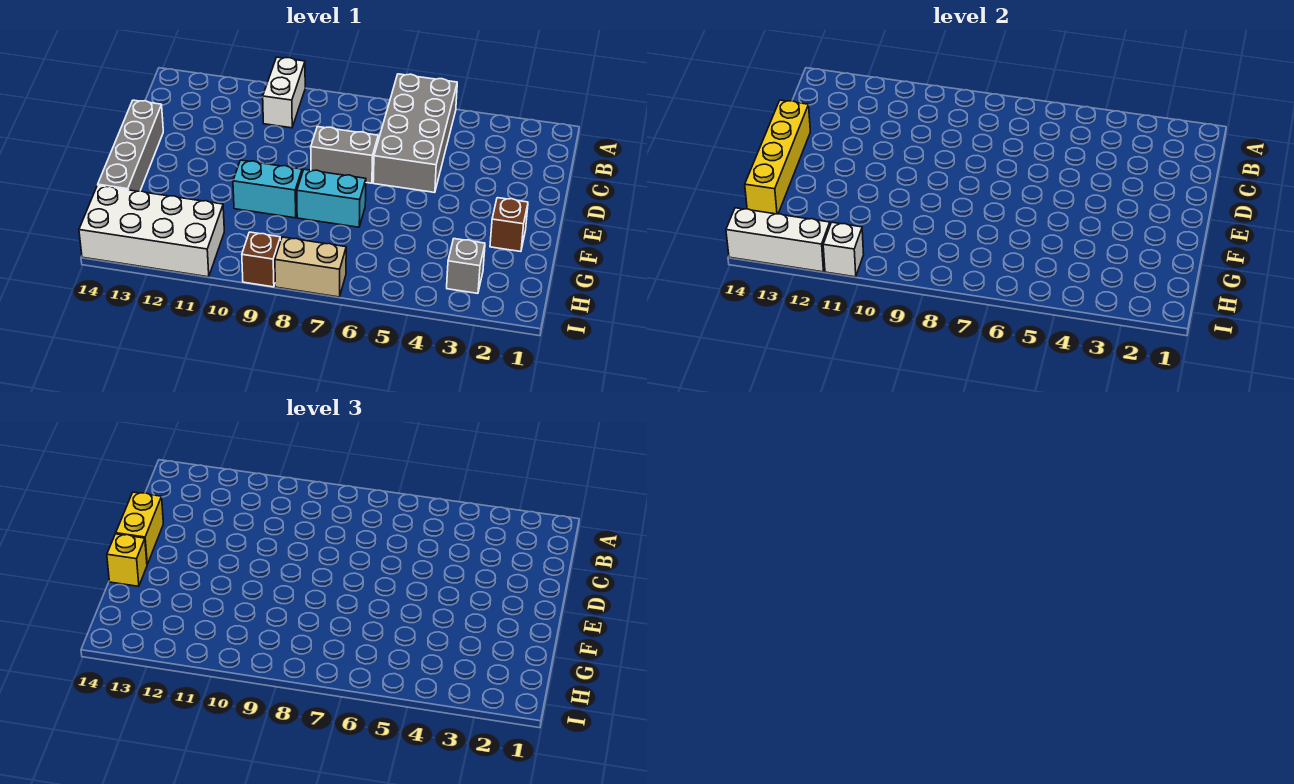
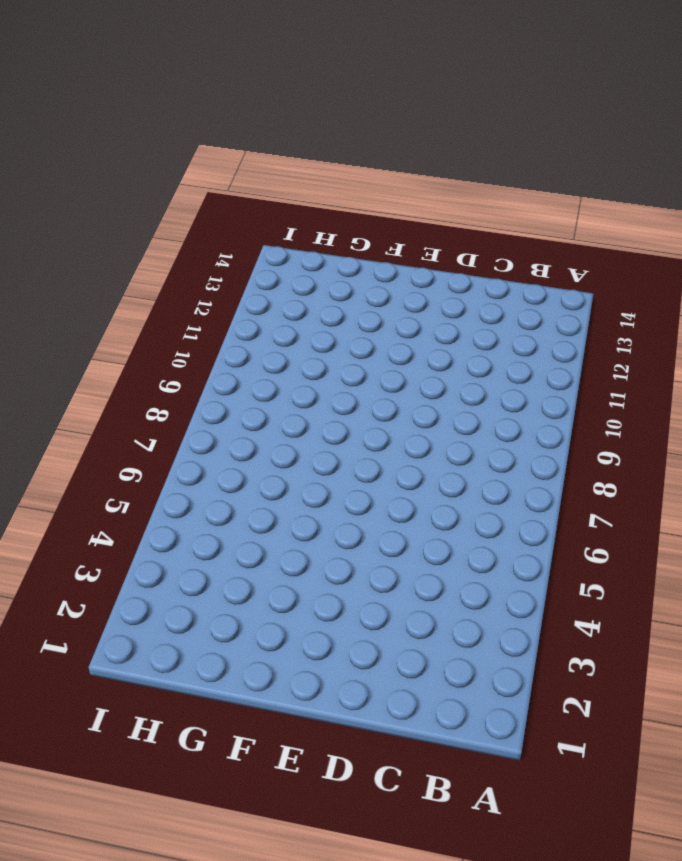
none -> grey brick A5:D6 level 1
none -> white brick A10:B10 level 1
none -> grey brick D7:D8 level 1

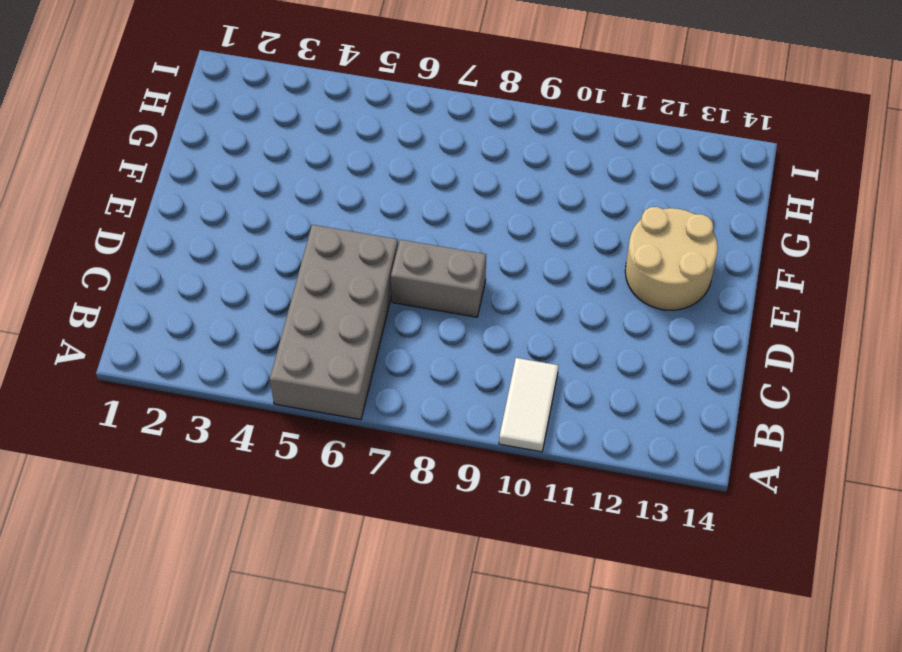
white tile A10:B10 level 1 -> white brick A10:B10 level 1
tan round brick E12:F13 level 1 -> none
none -> grey brick D14:G14 level 1
none -> brown brick F2 level 1
none -> cyan brick F7:F8 level 1

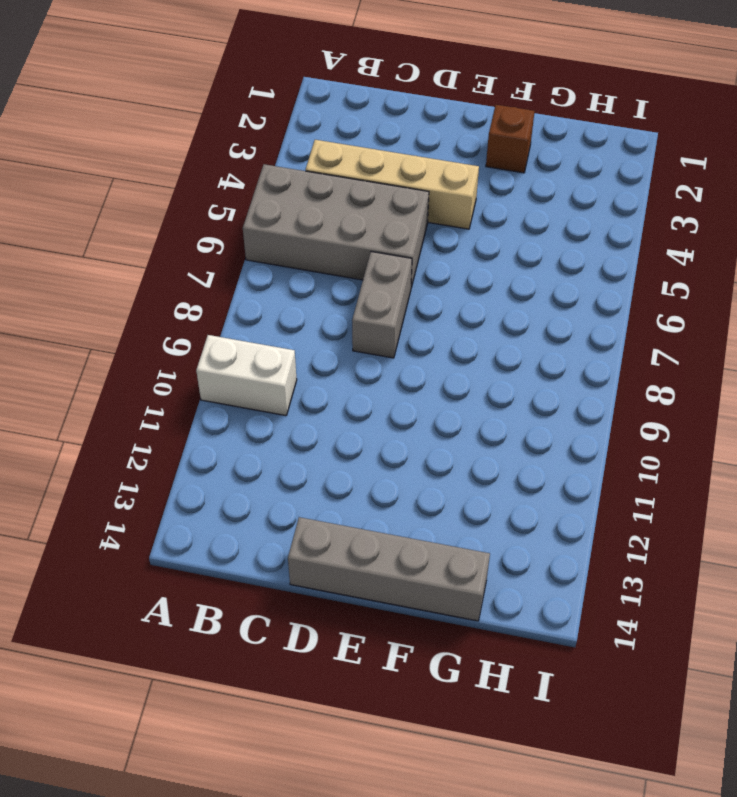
tan brick B4:E4 level 1 -> none
none -> cyan brick F7:F8 level 1
none -> cyan brick F9:F10 level 1
none -> grey brick H3 level 1

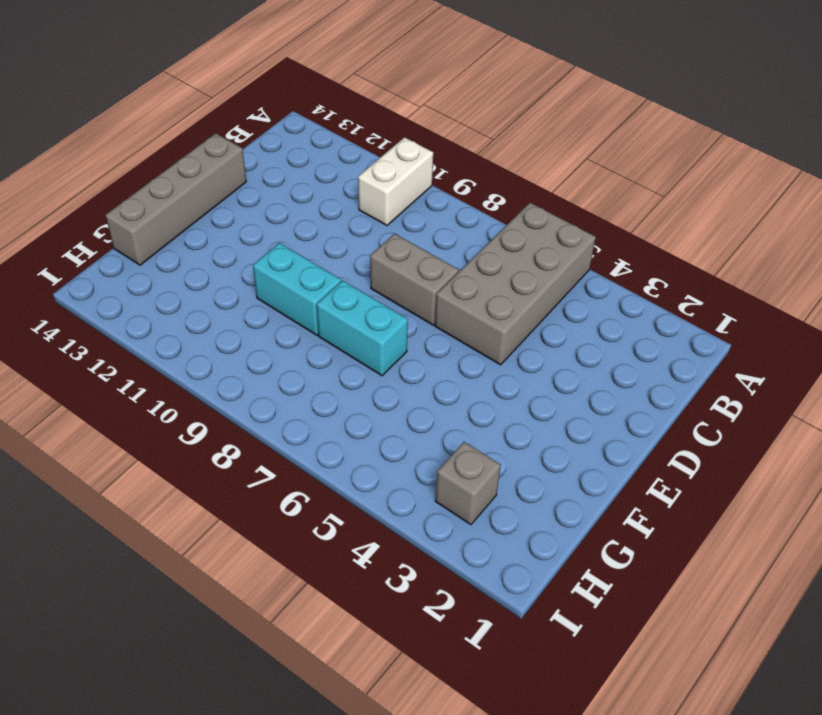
none -> brown brick F2 level 1
none -> white brick H11:I14 level 1
none -> tan brick I7:I8 level 1

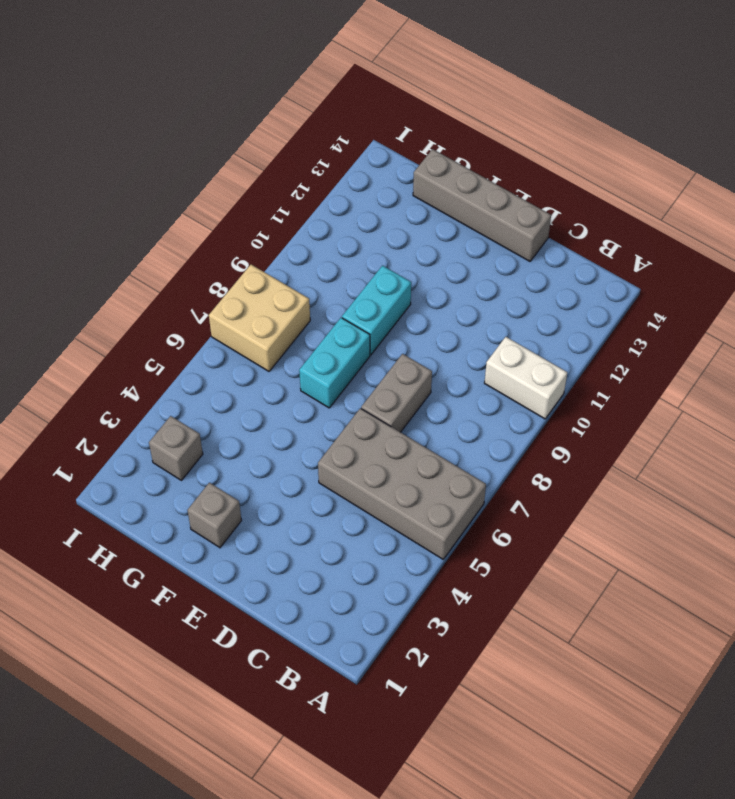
grey brick F2 level 1 -> brown brick F2 level 1
tan brick H7:I8 level 1 -> tan brick I7:I8 level 1
none -> white brick H11:I14 level 1
none -> brown brick I9 level 1
none -> yellow brick D14:G14 level 2

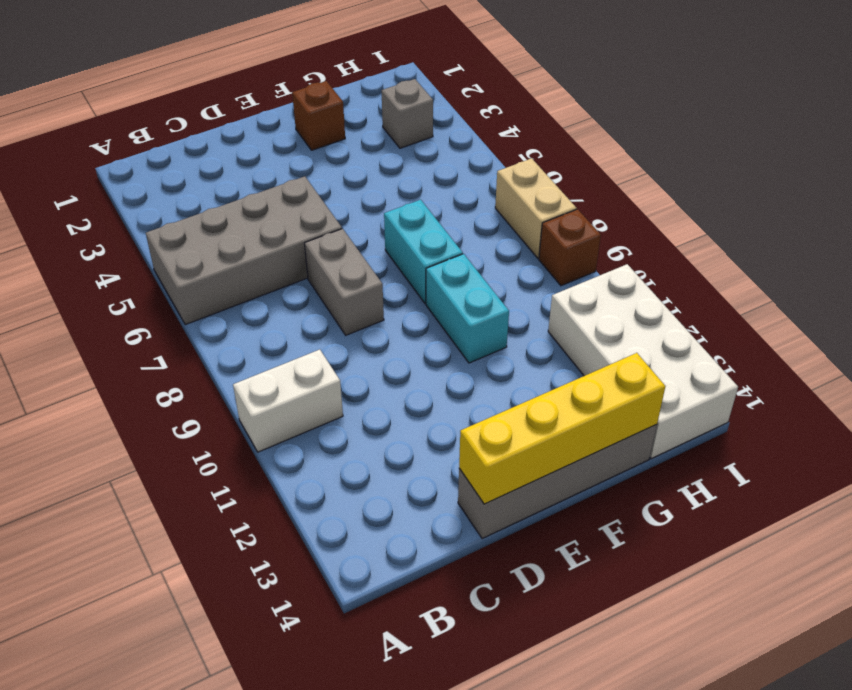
none -> white brick I11 level 2
none -> white brick I12:I14 level 2
none -> yellow brick D14:E14 level 3

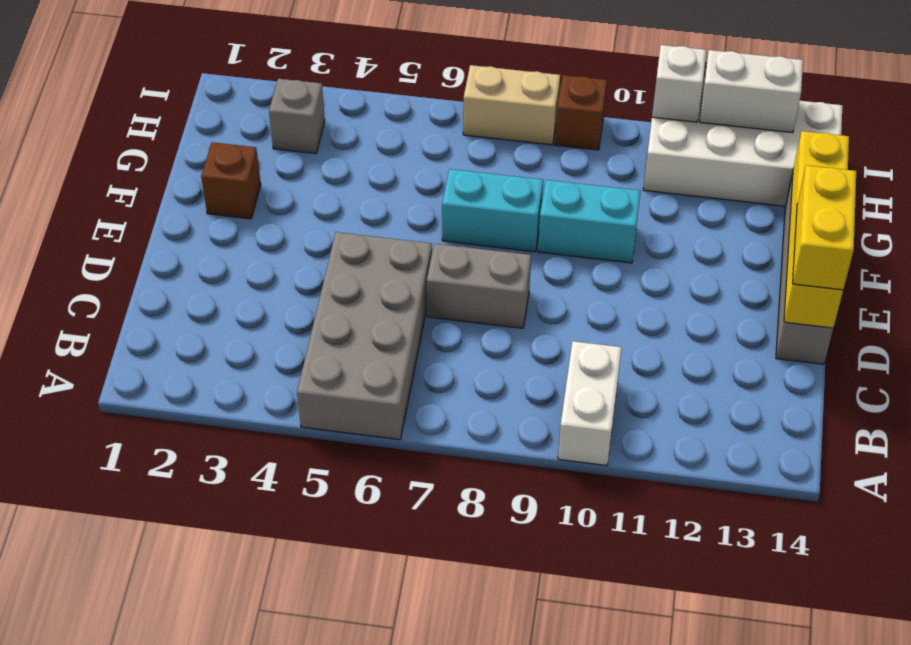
white brick I12:I13 level 2 -> white brick I12:I14 level 2
none -> yellow brick F14 level 3

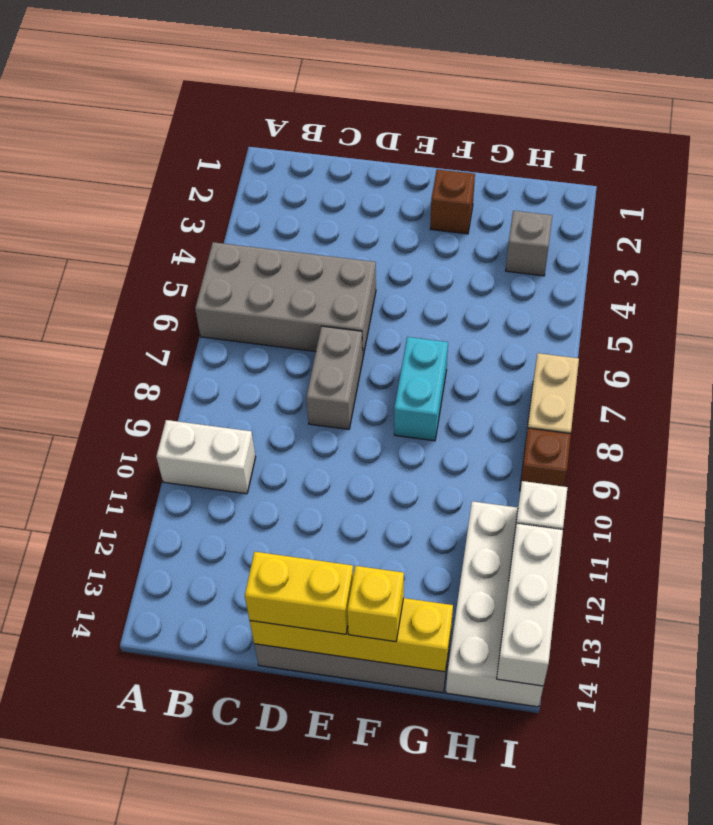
none -> cyan brick F9:F10 level 1

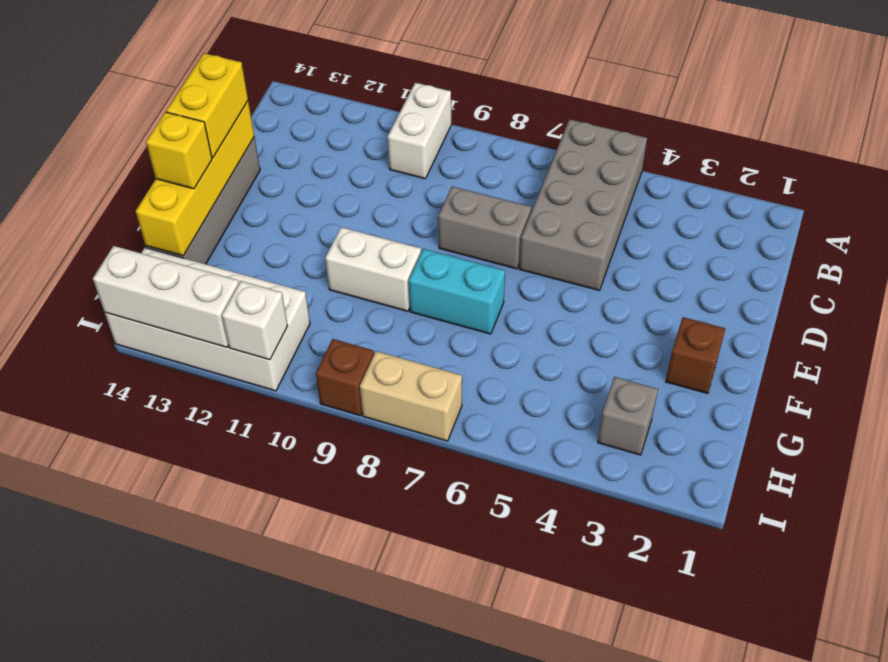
white brick F9:F10 level 1 -> cyan brick F9:F10 level 1

